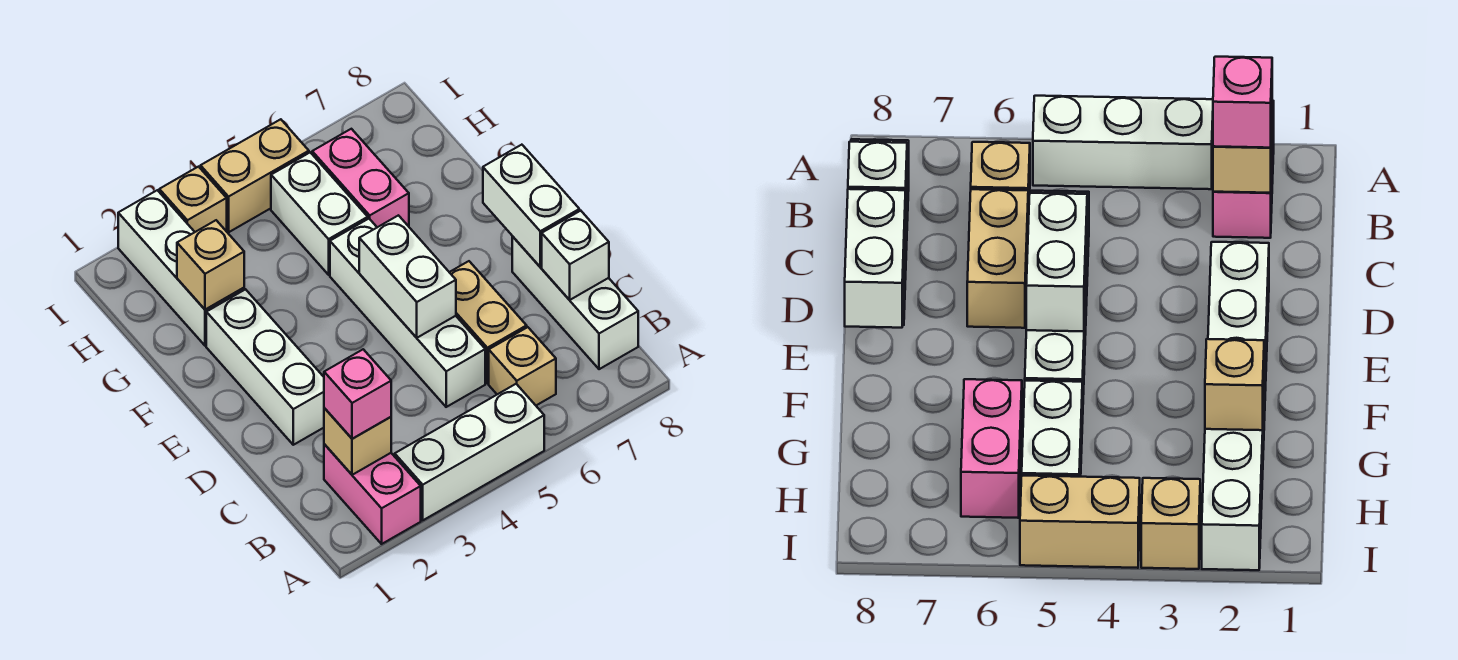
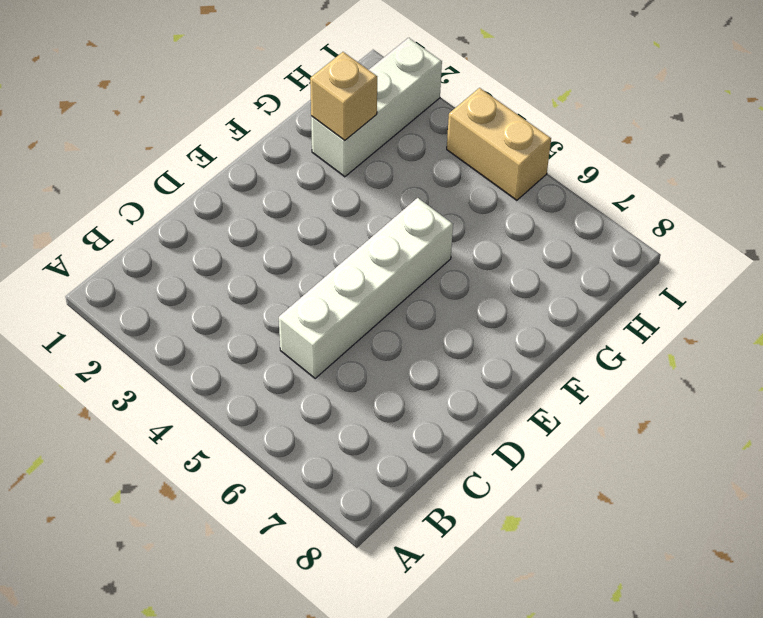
none -> pink brick A2:B2 level 1
none -> white brick A3:A5 level 1
none -> tan brick B6 level 1

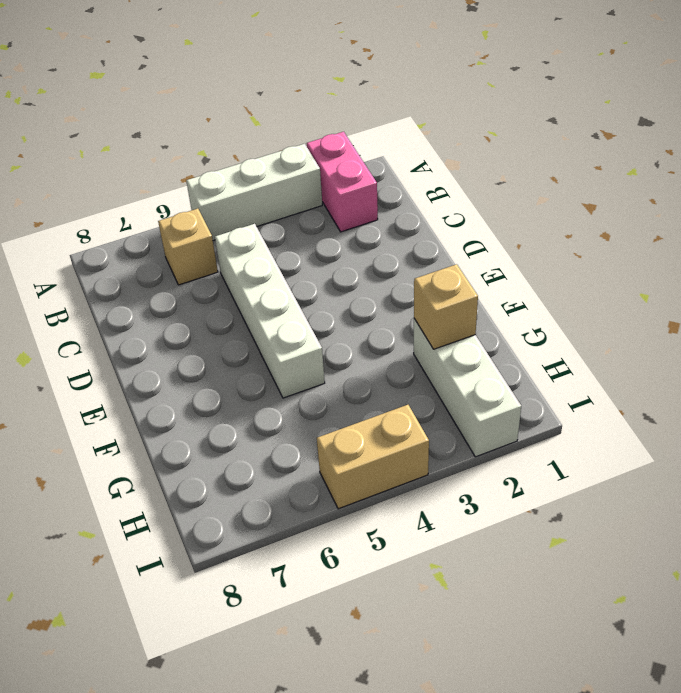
none -> white brick B8:D8 level 1
none -> tan brick C6:D6 level 1
none -> white brick D2:F2 level 1

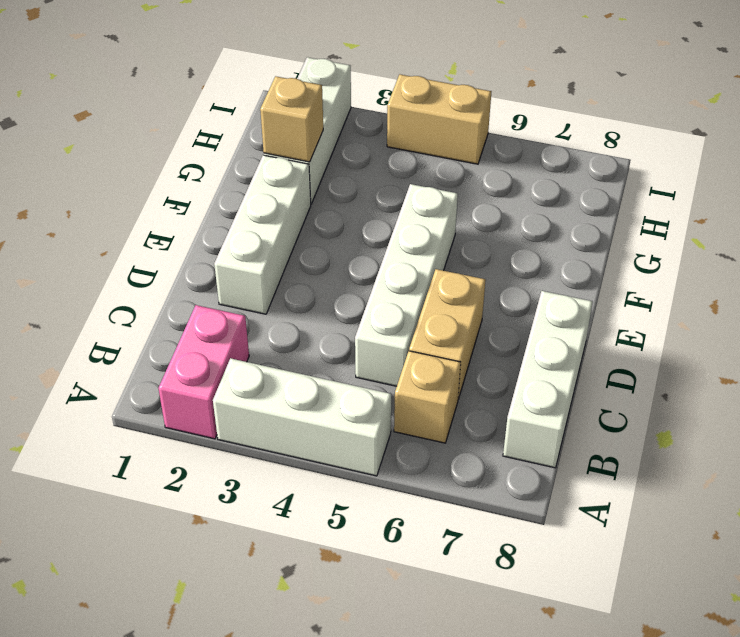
none -> white brick G5:H5 level 1
none -> pink brick G6:H6 level 1
none -> tan brick I3 level 1

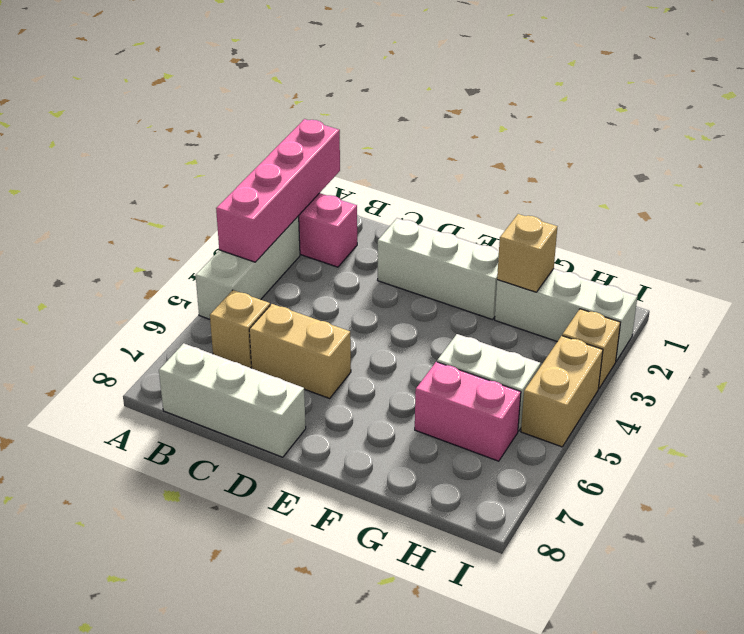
pink brick A1:A4 level 2 -> none
none -> white brick C5:F5 level 1
none -> tan brick B2 level 2
none -> white brick C8 level 2

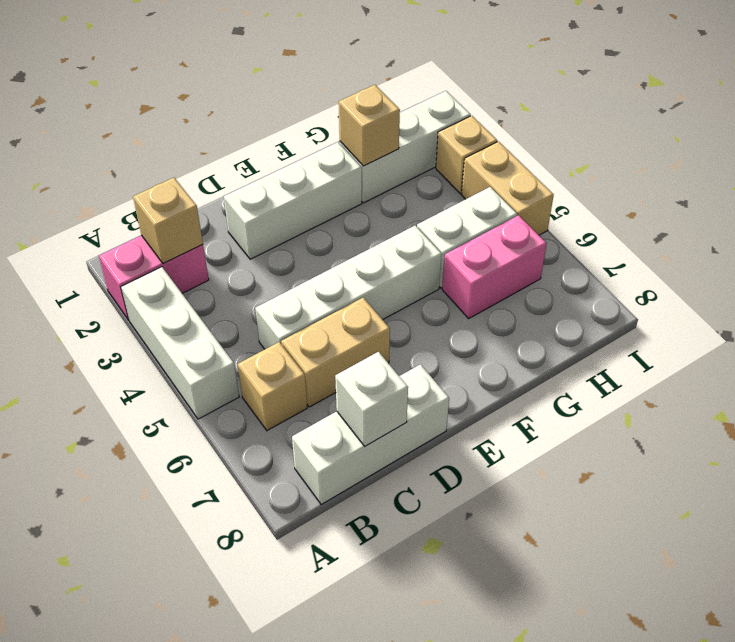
none -> white brick D5:E5 level 2
none -> white brick D8:E8 level 2
none -> pink brick B2 level 3

